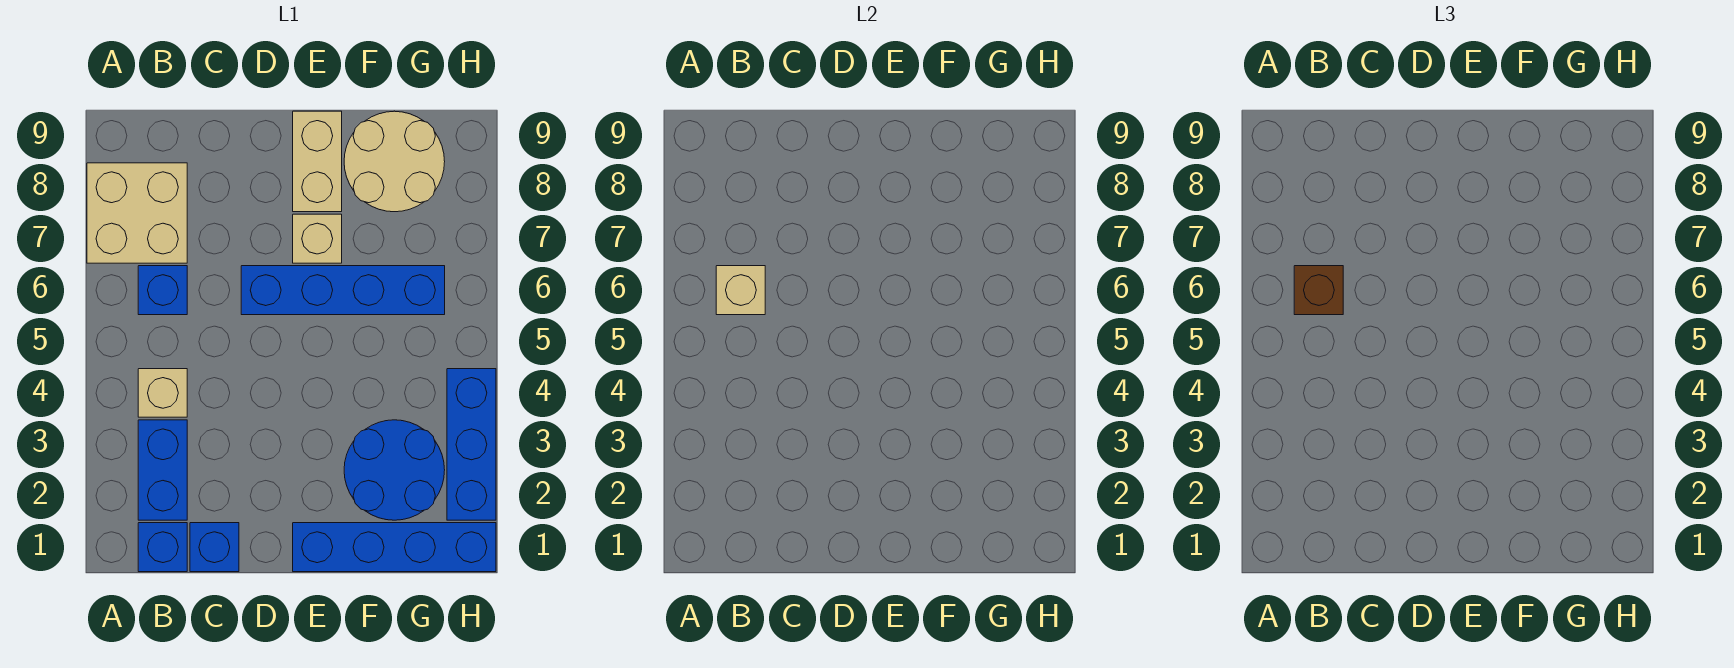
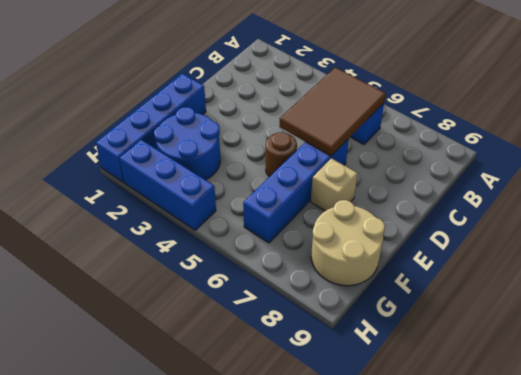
brown tile B5:D6 level 2 -> tan brick B6 level 2
brown round brick E5 level 1 -> none
none -> tan brick A7:B8 level 1
none -> blue brick B1 level 1
none -> blue brick B2:B3 level 1

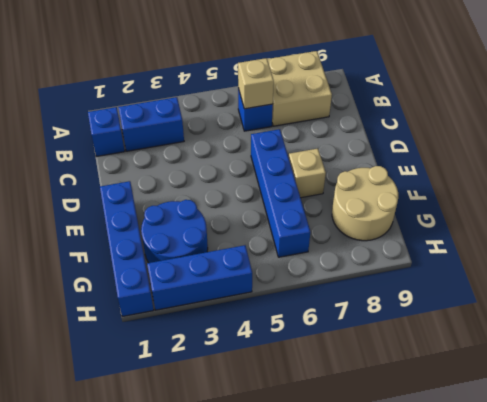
none -> tan brick B4 level 1
none -> blue brick C1 level 1
none -> tan brick E8:E9 level 1

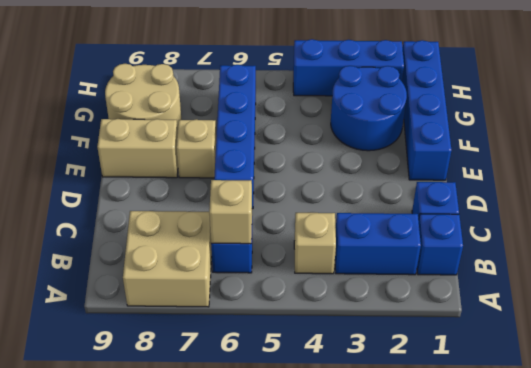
none -> brown brick B6 level 3

